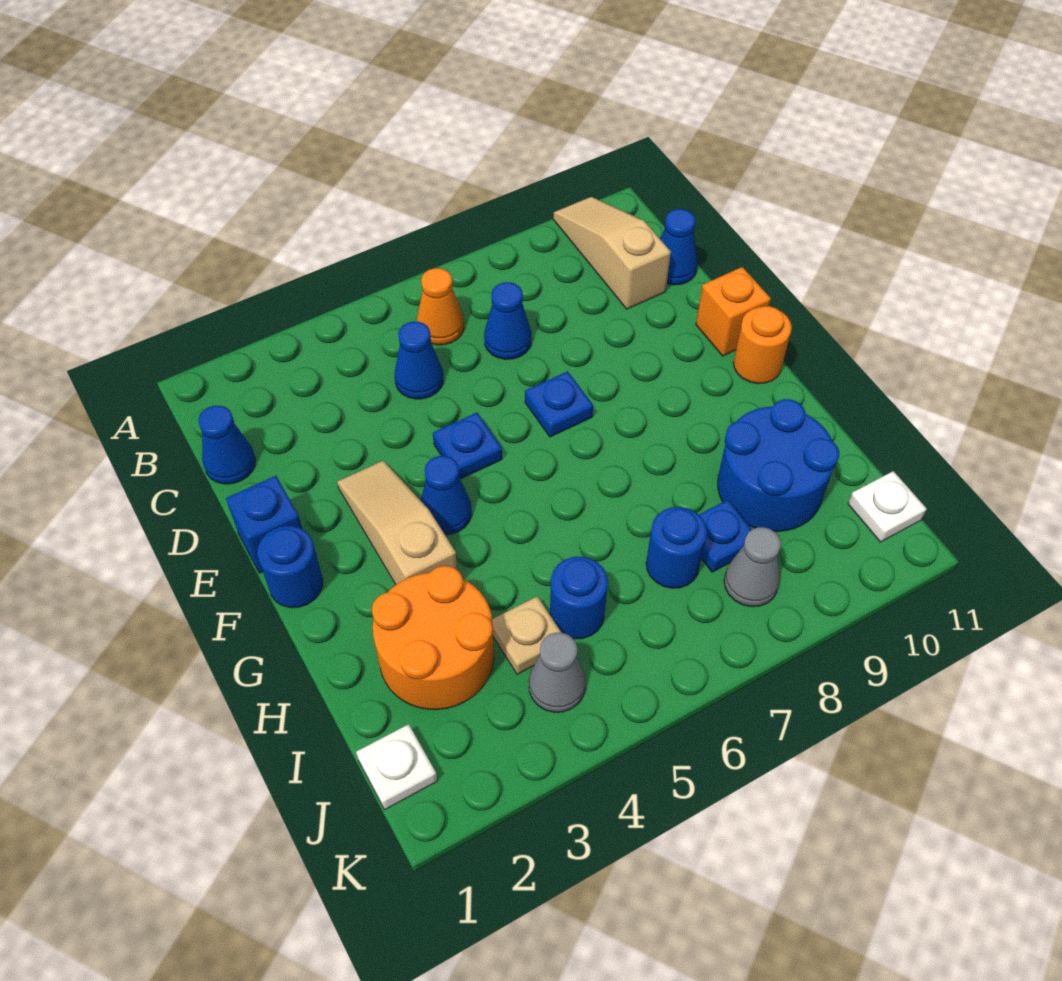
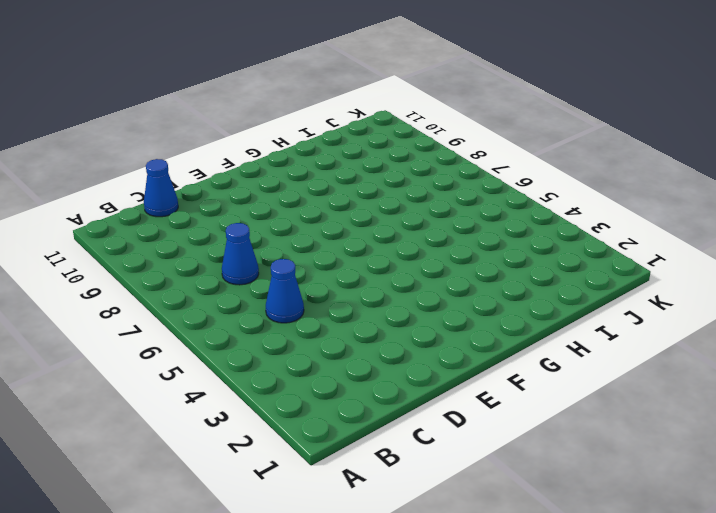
none -> tan slope A10:C10 level 1 top C
none -> orange cone B6 level 1
none -> blue cone C1 level 1

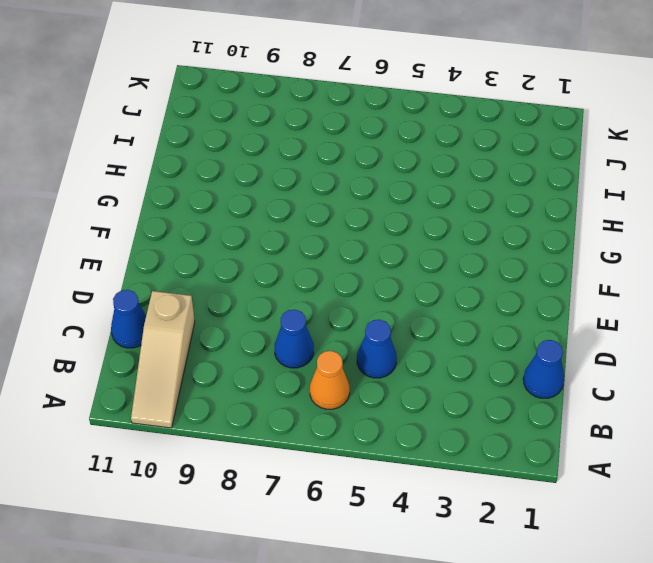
none -> blue brick E1 level 1
none -> tan slope E3:G3 level 1 top G
none -> blue plate E5 level 1

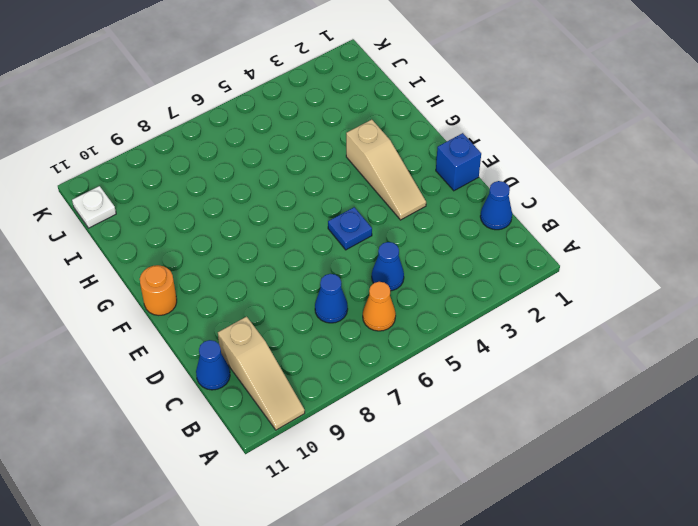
none -> blue plate E7 level 1
none -> orange brick E11 level 1
none -> blue round brick F1 level 1

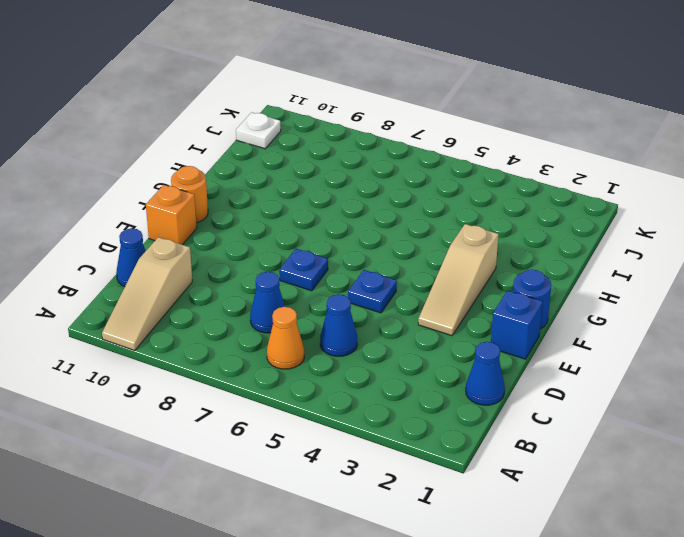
none -> blue cone F4 level 1
none -> orange round brick H2:I3 level 1
none -> blue round brick H9:I10 level 1

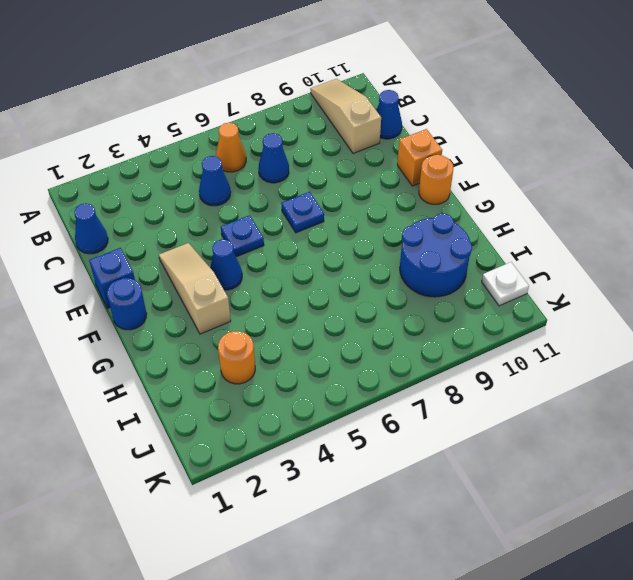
orange round brick I3 level 1 -> orange round brick H2:I3 level 1
none -> tan plate I4 level 1
none -> blue round brick I5 level 1
none -> blue round brick I7 level 1

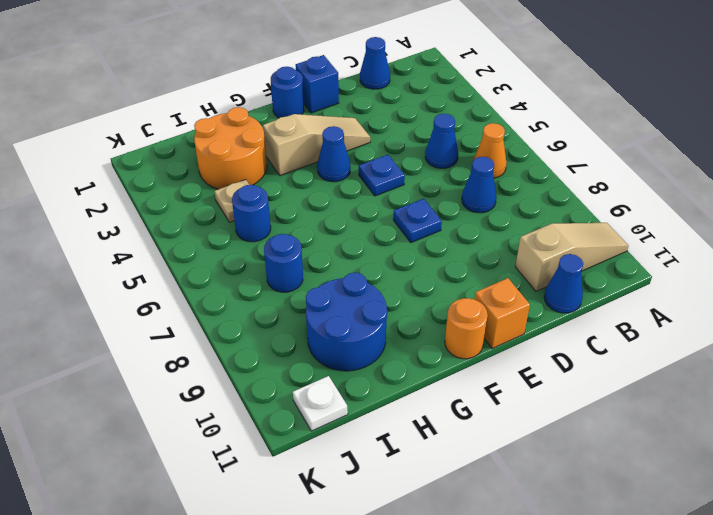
none -> blue plate I8 level 1
none -> white plate J1 level 1
none -> grey cone J4 level 1

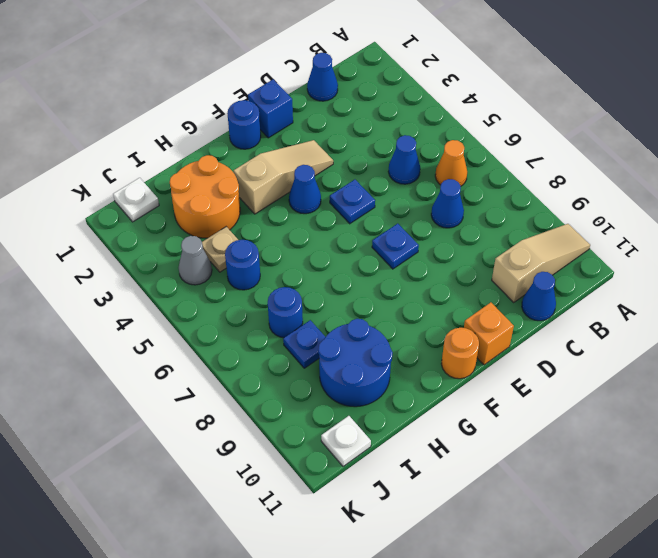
none -> grey cone J8 level 1

